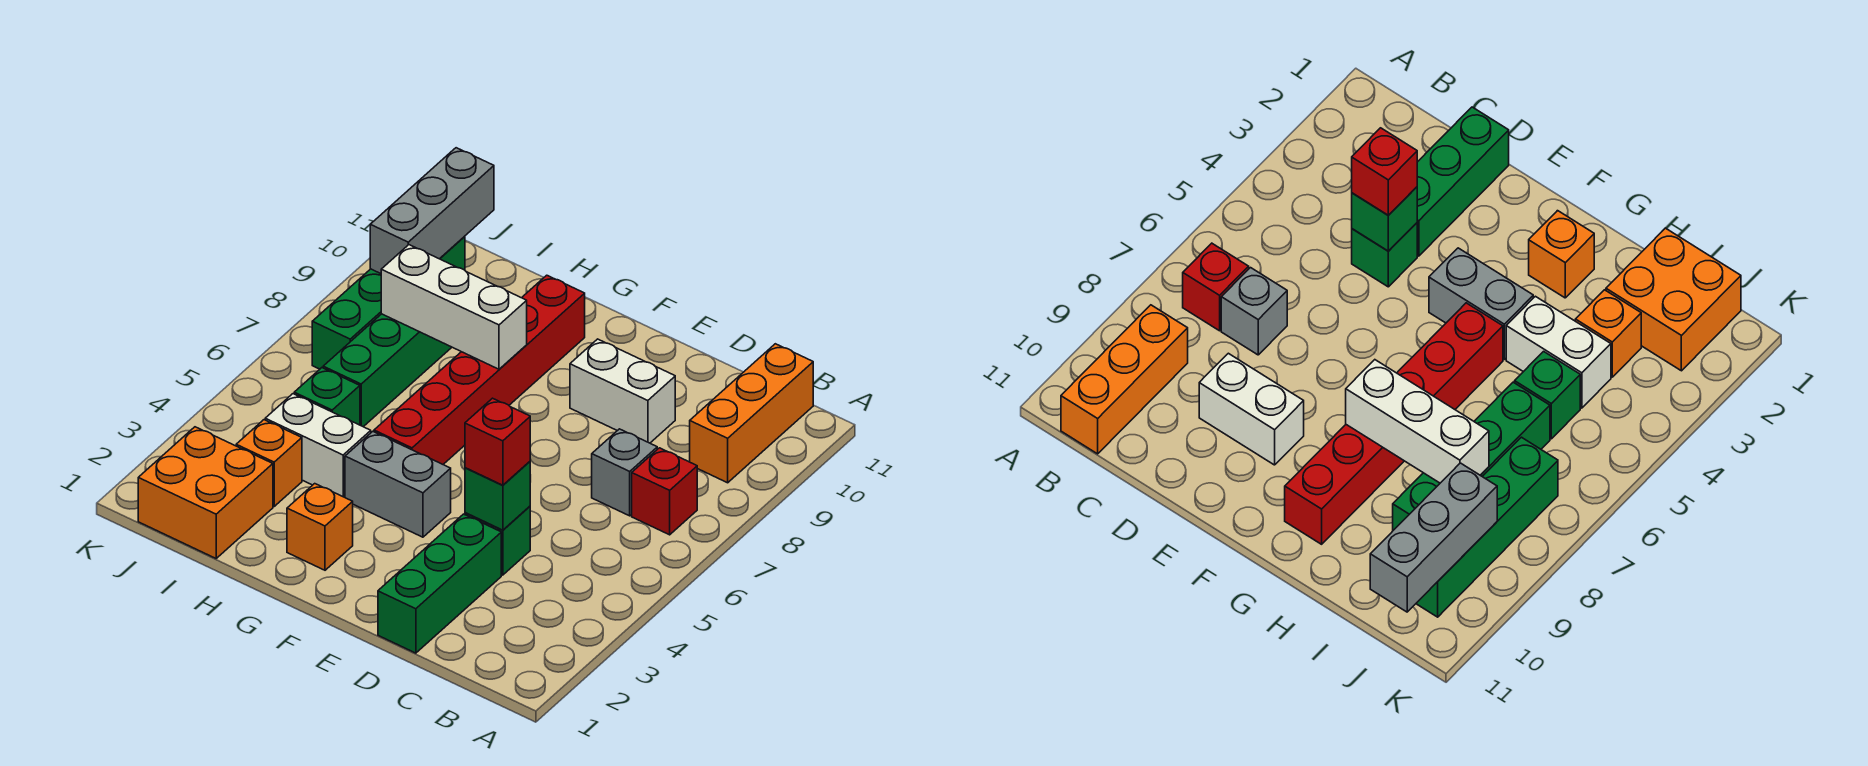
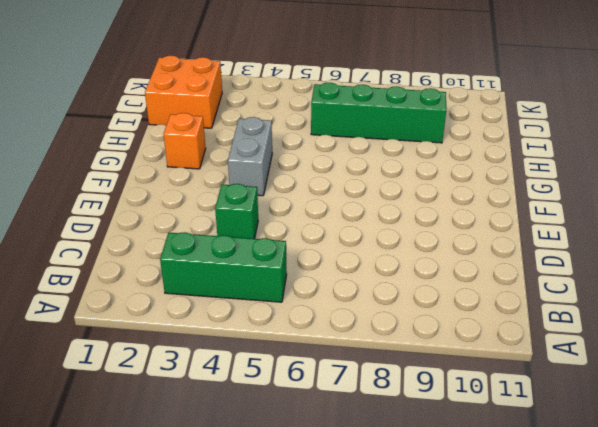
green brick B3:B5 level 1 -> green brick D1:D3 level 1
none -> red brick B7 level 1
none -> orange brick B9:B11 level 1
none -> grey brick C7 level 1

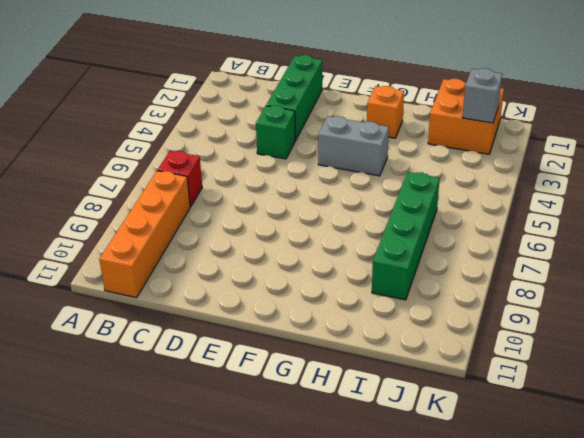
orange brick B8:B11 level 1 -> orange brick B9:B11 level 1
grey brick J2 level 2 -> grey brick C7 level 1
none -> white brick D9:E9 level 1
none -> red brick G5:G10 level 1
none -> white brick H4:I4 level 1

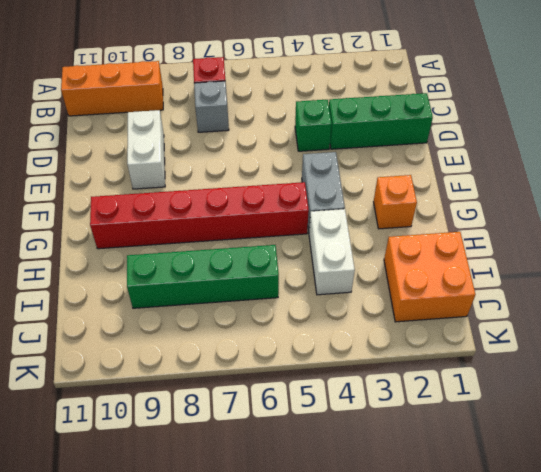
none -> orange brick I3 level 1
none -> green brick I5 level 1
none -> green brick J7:J10 level 1

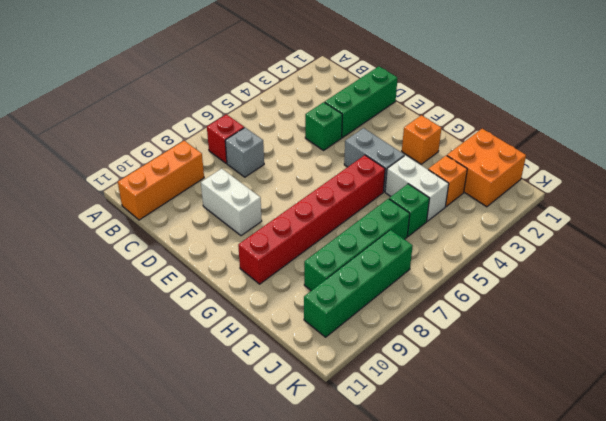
none -> green brick D4 level 2
none -> white brick G8:I8 level 2
none -> grey brick J9:J11 level 2

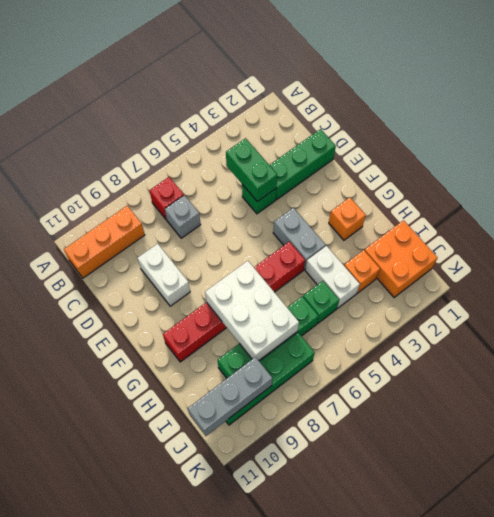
green brick C4:D4 level 2 -> green brick D4 level 2
white brick G7:I8 level 2 -> white brick G8:I8 level 2
none -> red brick D4 level 3

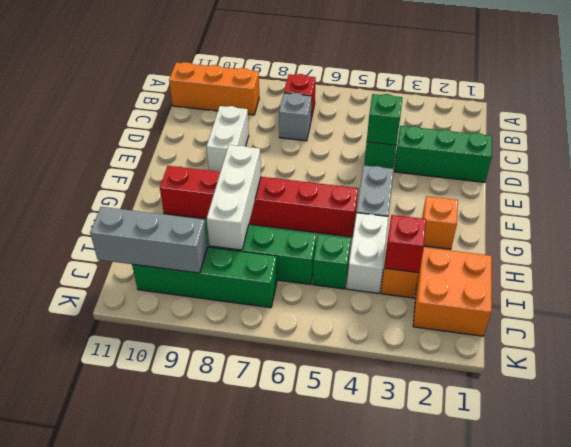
red brick I3 level 2 -> red brick D4 level 3

